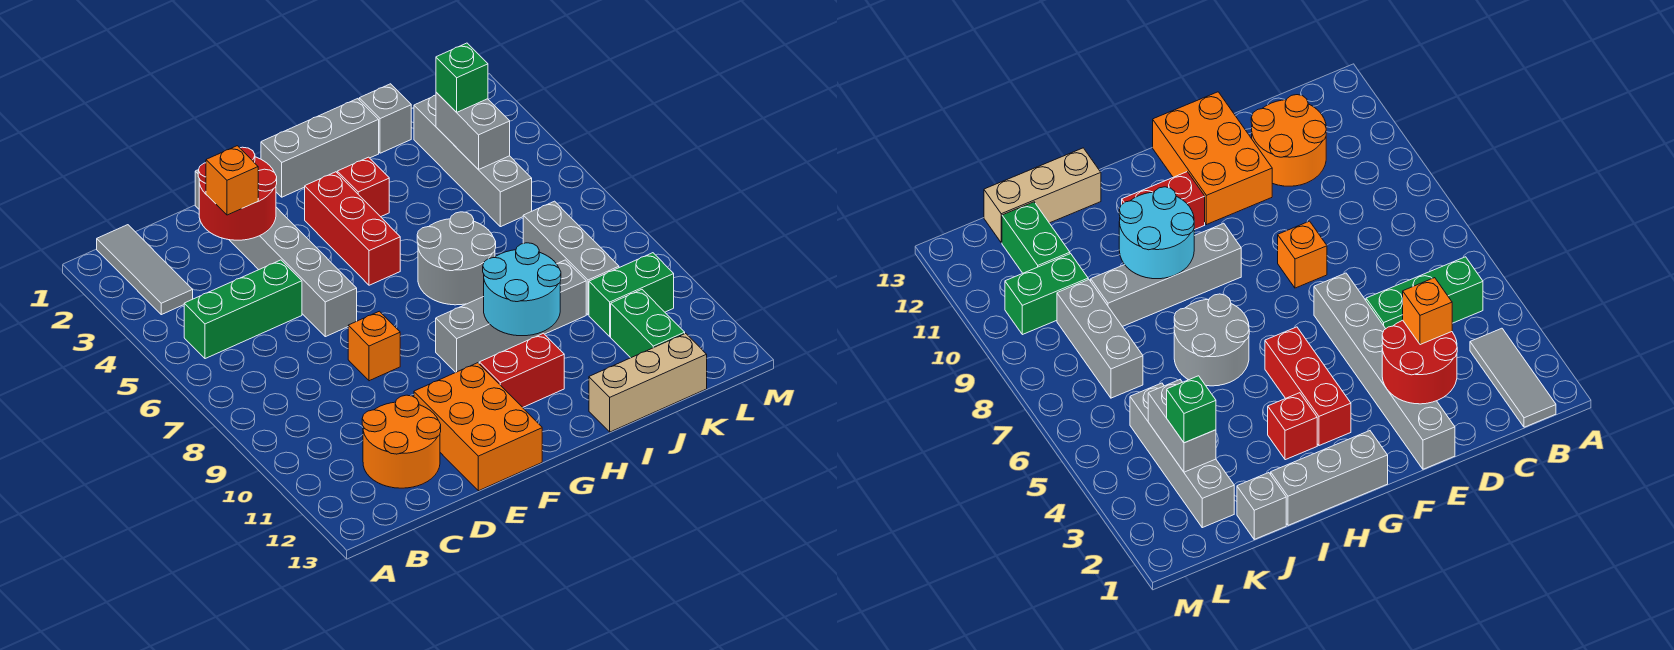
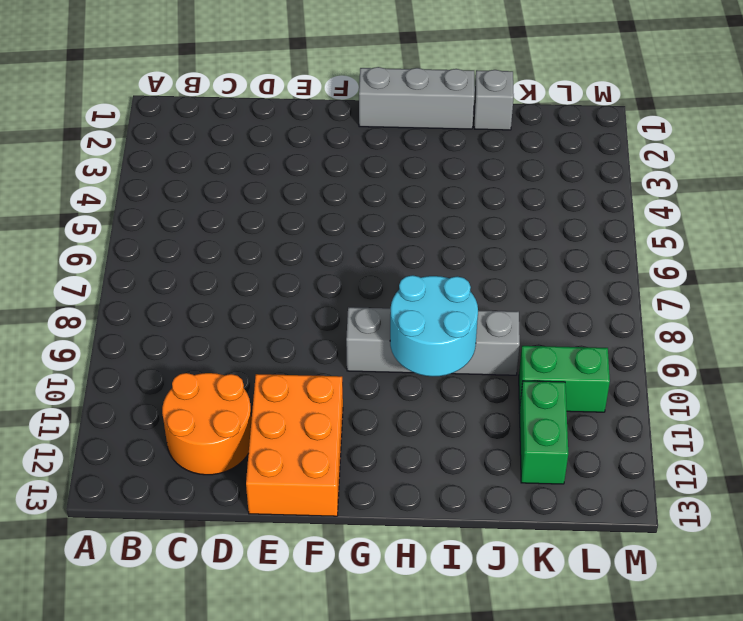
none -> grey tile B1:B3 level 1
none -> green brick B5:D5 level 1
none -> grey brick E1:E6 level 1

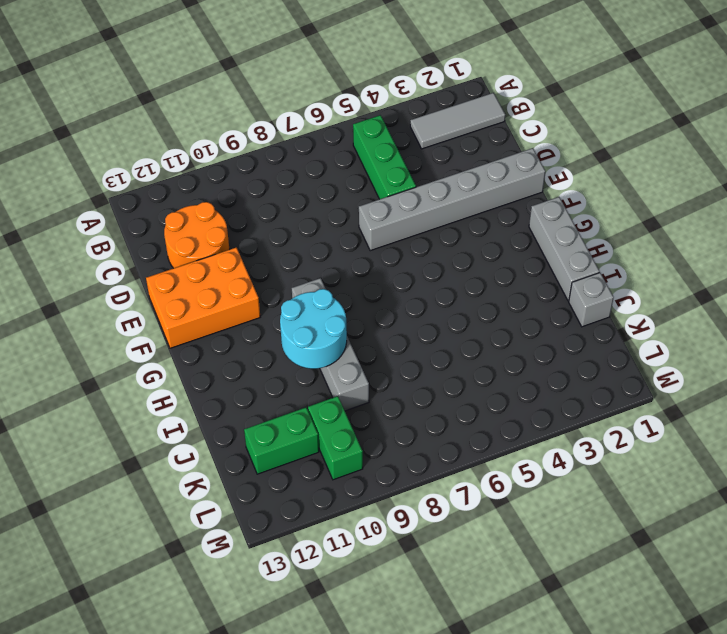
none -> orange brick E8 level 1
none -> red brick G3:G5 level 1
none -> red brick G11:H11 level 1

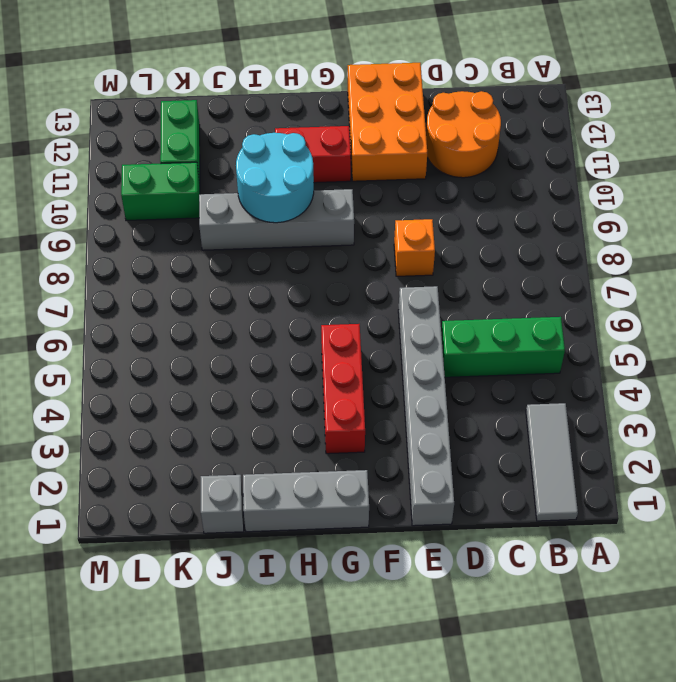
none -> red brick H3 level 1
none -> grey round brick H6:I7 level 1
none -> tan brick I13:K13 level 1

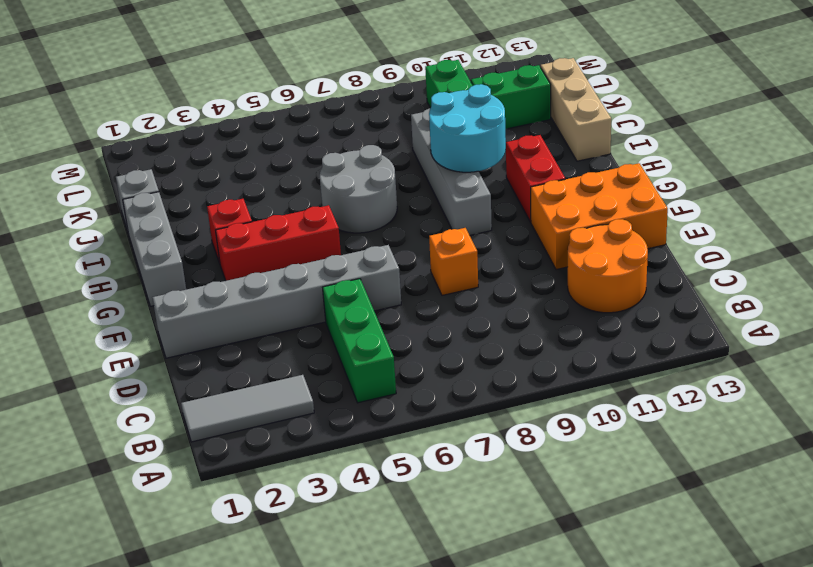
none -> grey brick K2:K5 level 1
none -> grey brick K7:K9 level 1
none -> red round brick D2:E3 level 2

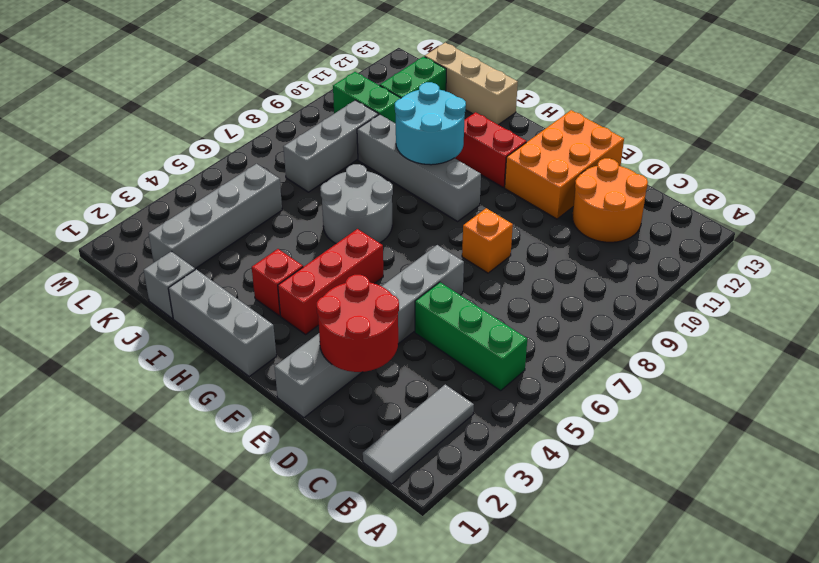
none -> grey brick K3:K4 level 2
none -> orange brick D3 level 3
none -> green brick K3 level 3

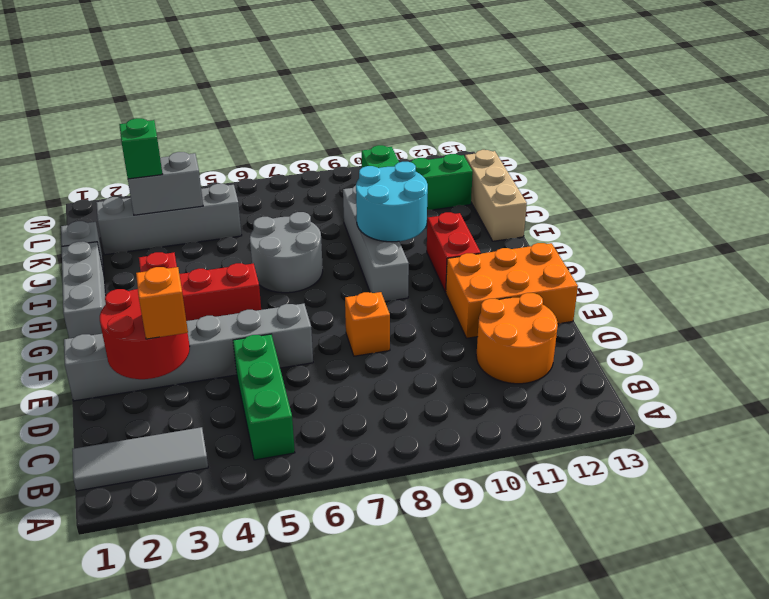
none -> grey brick K7:K9 level 1

